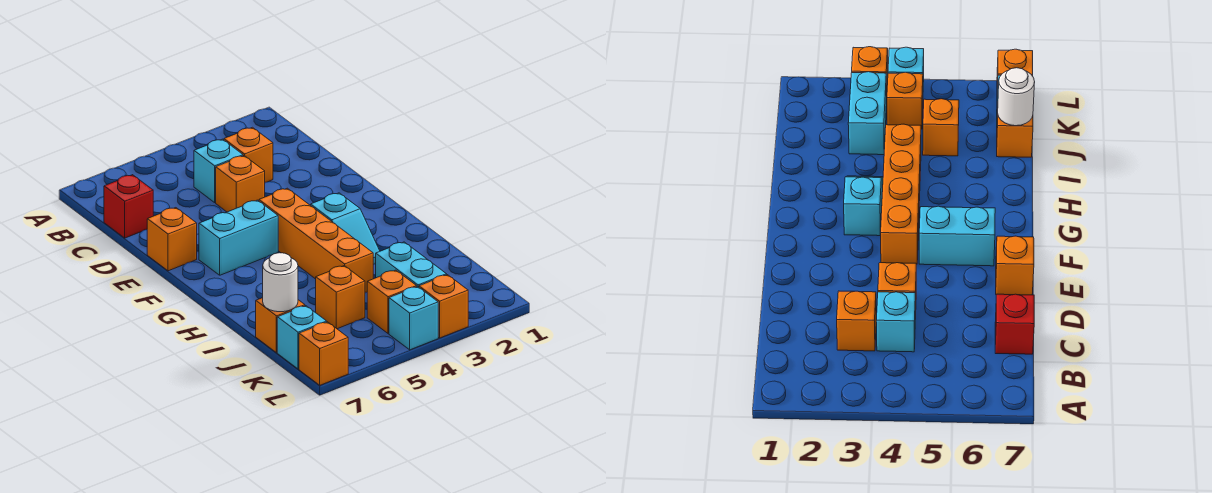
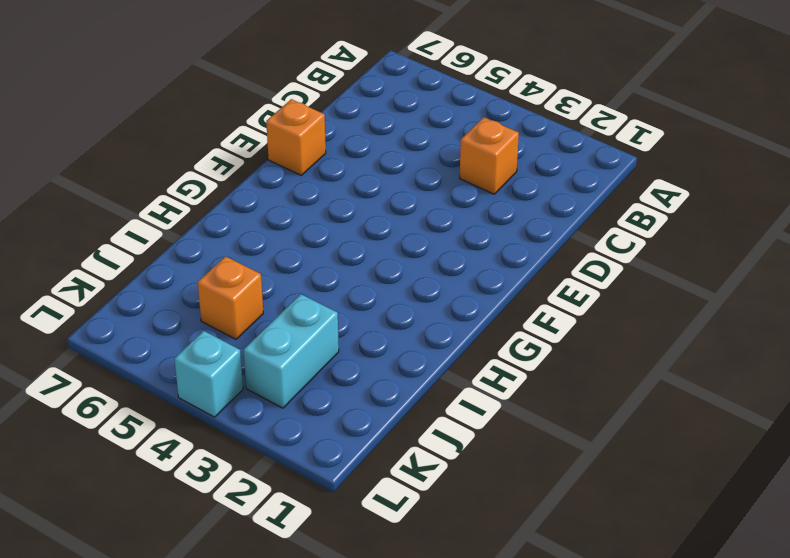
none -> cyan brick C4 level 1
none -> red brick C7 level 1
none -> orange brick D4 level 1

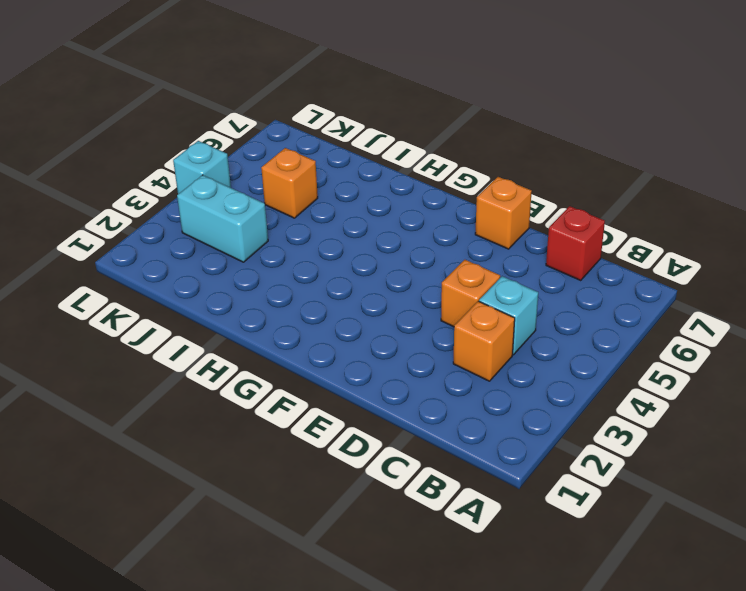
none -> orange brick F4:I4 level 1
none -> cyan brick F5:F6 level 1
none -> cyan slope G3:H3 level 1 top G

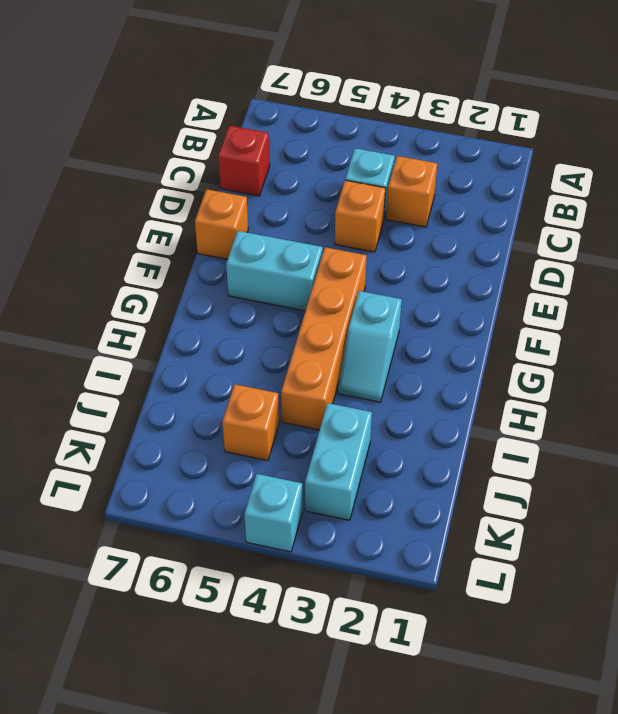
none -> orange brick J7 level 1
none -> orange brick K4 level 1
none -> cyan brick K7 level 1

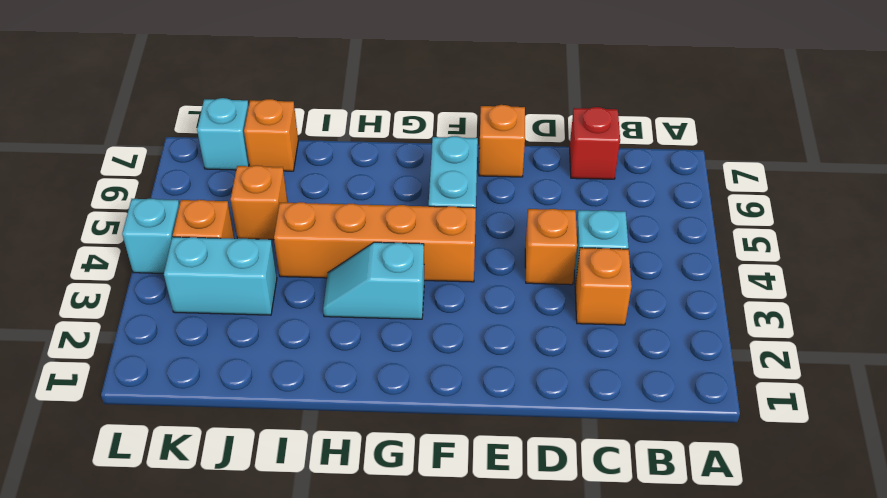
none -> orange brick L3 level 1
none -> orange brick L7 level 1
none -> white round brick J7 level 2

